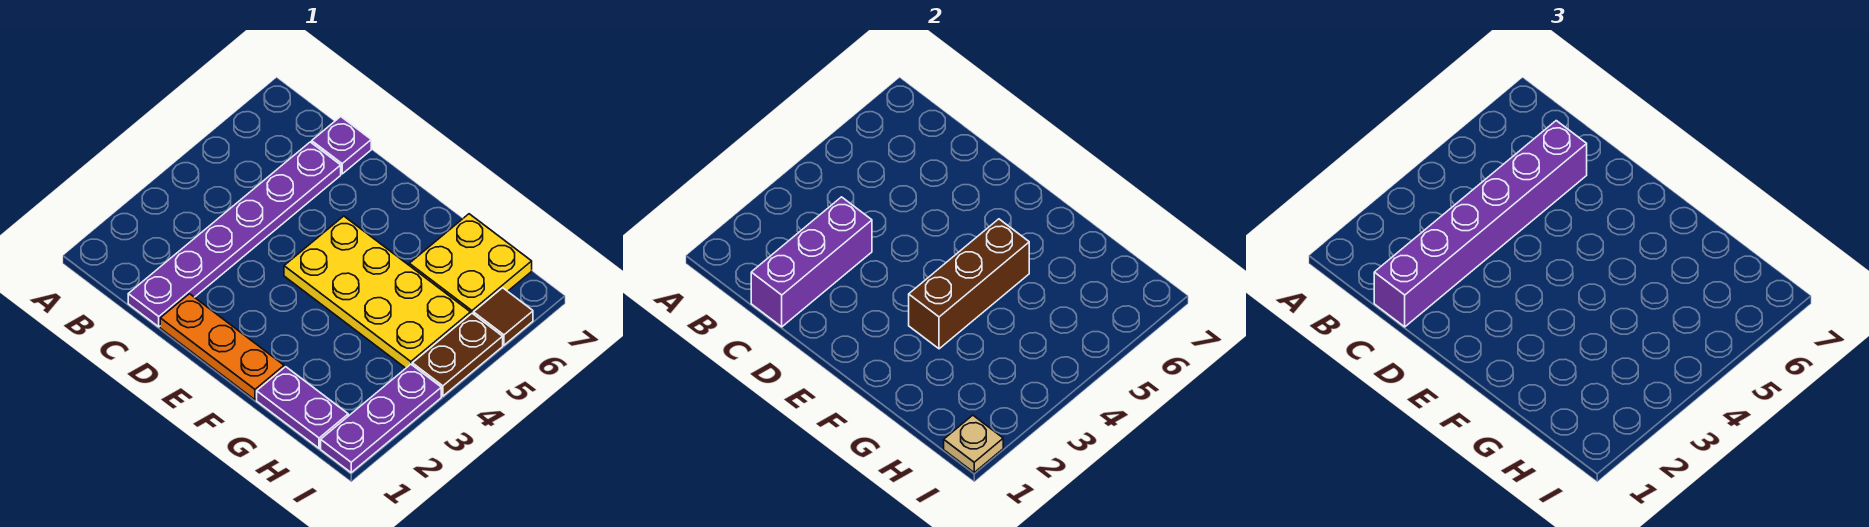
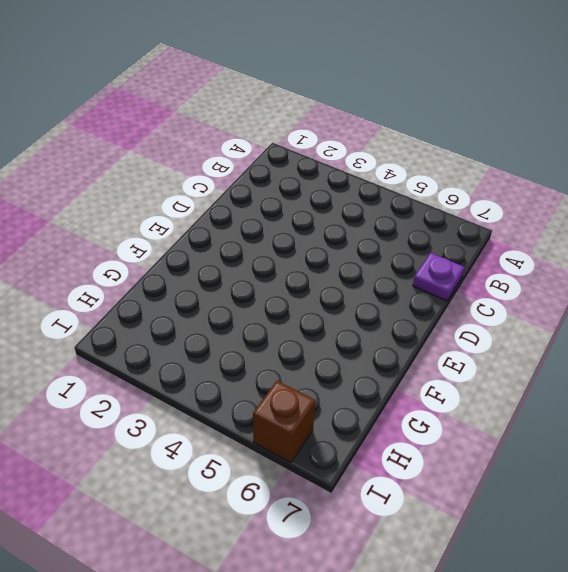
brown brick I6 level 1 -> brown tile I6 level 1
none -> purple plate C1:C6 level 1
none -> orange plate D1:F1 level 1
none -> yellow plate E4:H5 level 1

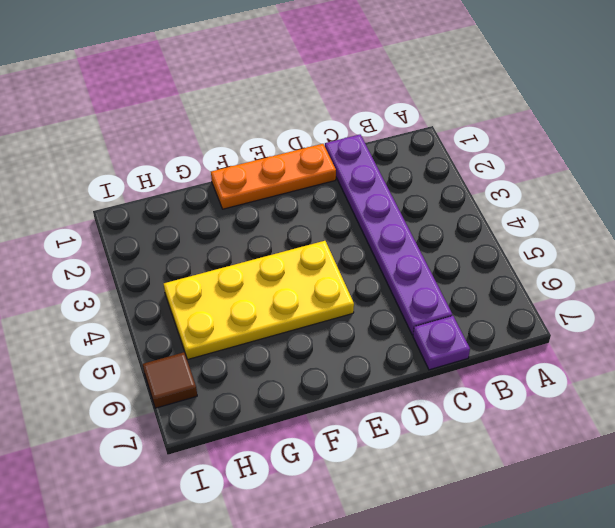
none -> purple plate G1:H1 level 1
none -> yellow plate G6:H7 level 1
none -> purple plate I1:I3 level 1

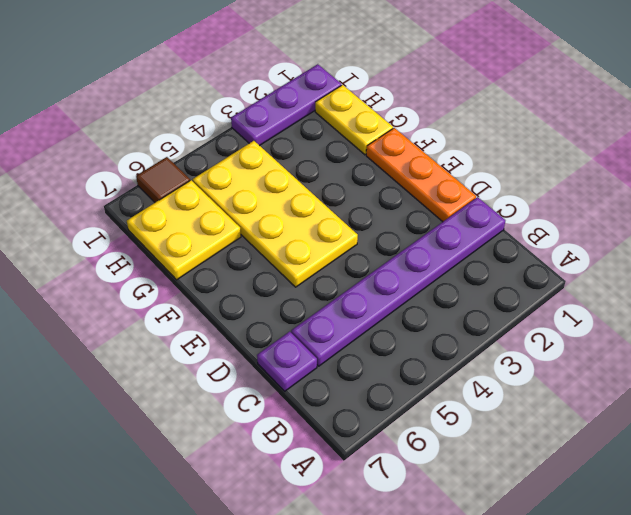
yellow plate G1:H1 level 1 -> purple plate G1:H1 level 1
none -> brown plate I4:I5 level 1
none -> purple brick C1:C3 level 2
none -> brown brick F3:F5 level 2

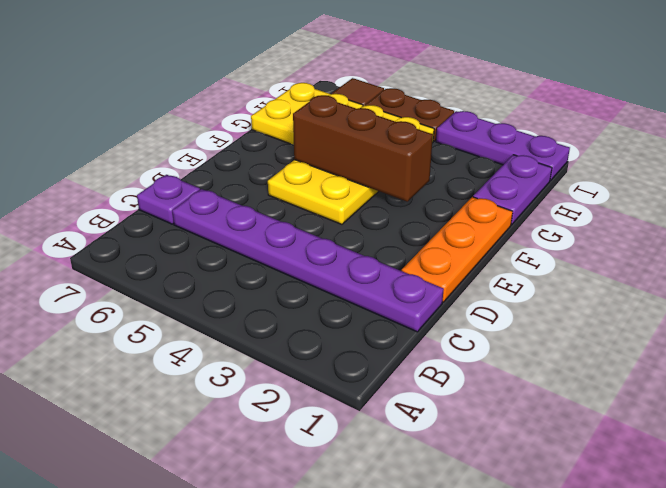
none -> purple brick C1:C3 level 2
none -> tan plate I1 level 2
none -> purple brick C1:C6 level 3

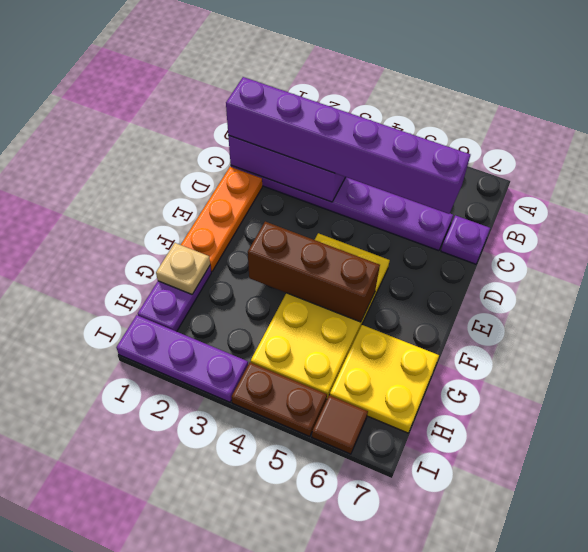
tan plate G1 level 2 -> tan plate I1 level 2

